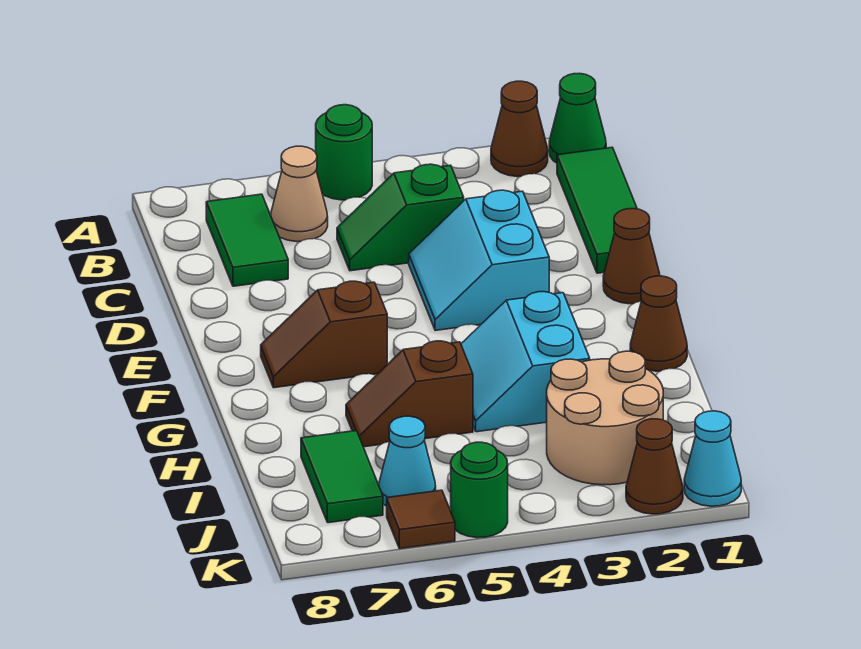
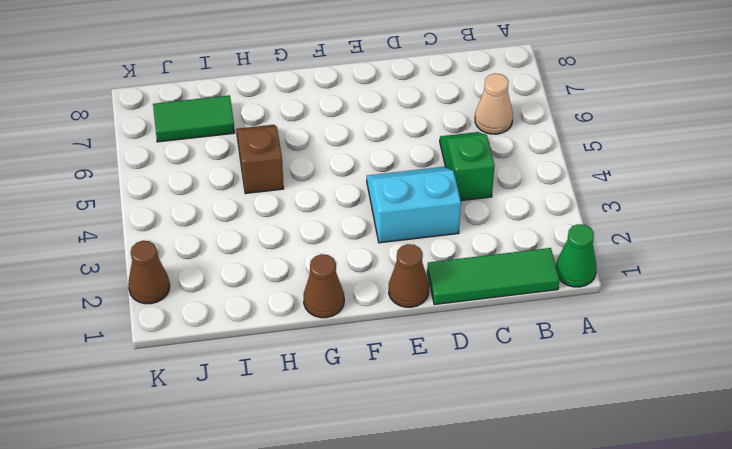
none -> brown cone A2 level 1
none -> green round brick A5 level 1
none -> green tile B7:C7 level 1

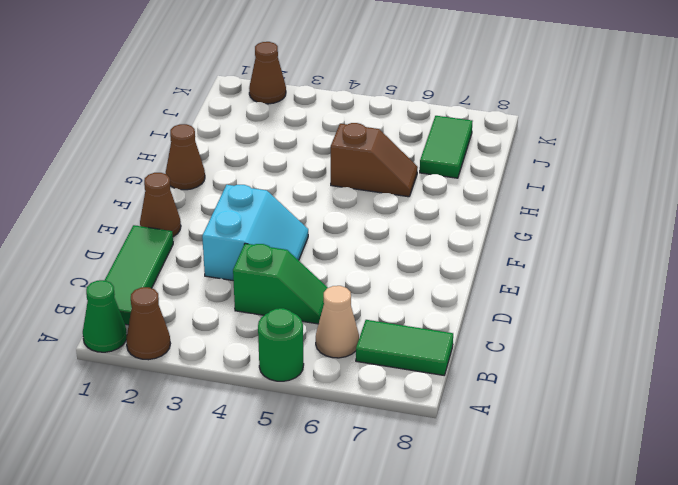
green tile B7:B8 level 1 -> green tile B7:C7 level 1
none -> brown slope F6:F7 level 1 top 6
none -> cyan slope G3:H4 level 1 top 3
none -> tan round brick I2:J3 level 1

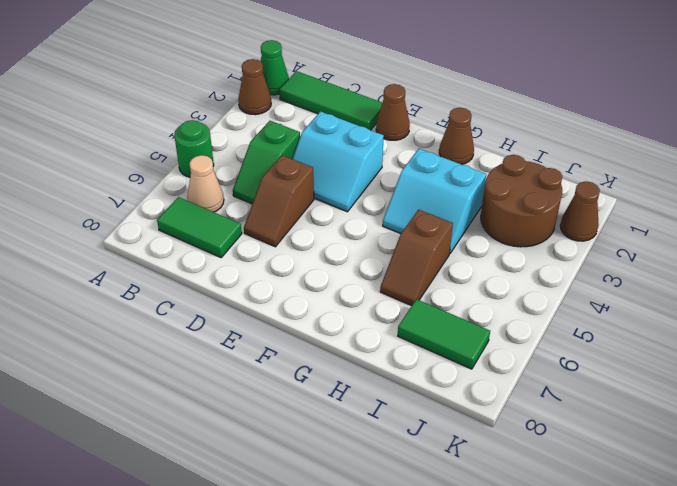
brown slope D5:D6 level 1 top 5 -> brown slope F6:F7 level 1 top 6
brown round brick I2:J3 level 1 -> tan round brick I2:J3 level 1
none -> cyan cone J6 level 1
none -> cyan cone K1 level 1
none -> green round brick K5 level 1

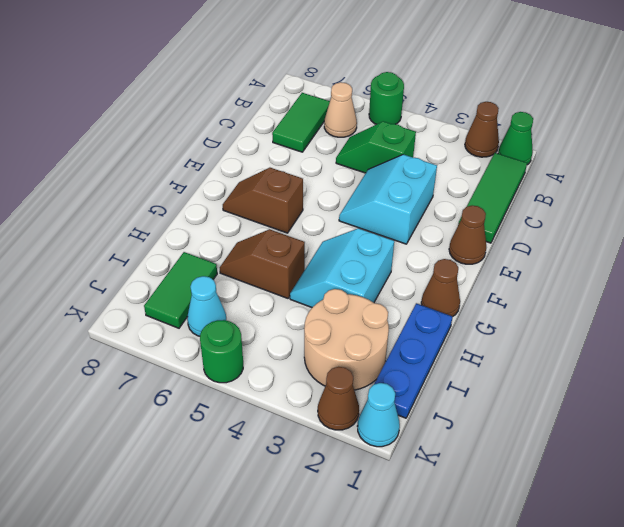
blue plate H1:J1 level 1 -> none
none -> brown tile K6 level 1

